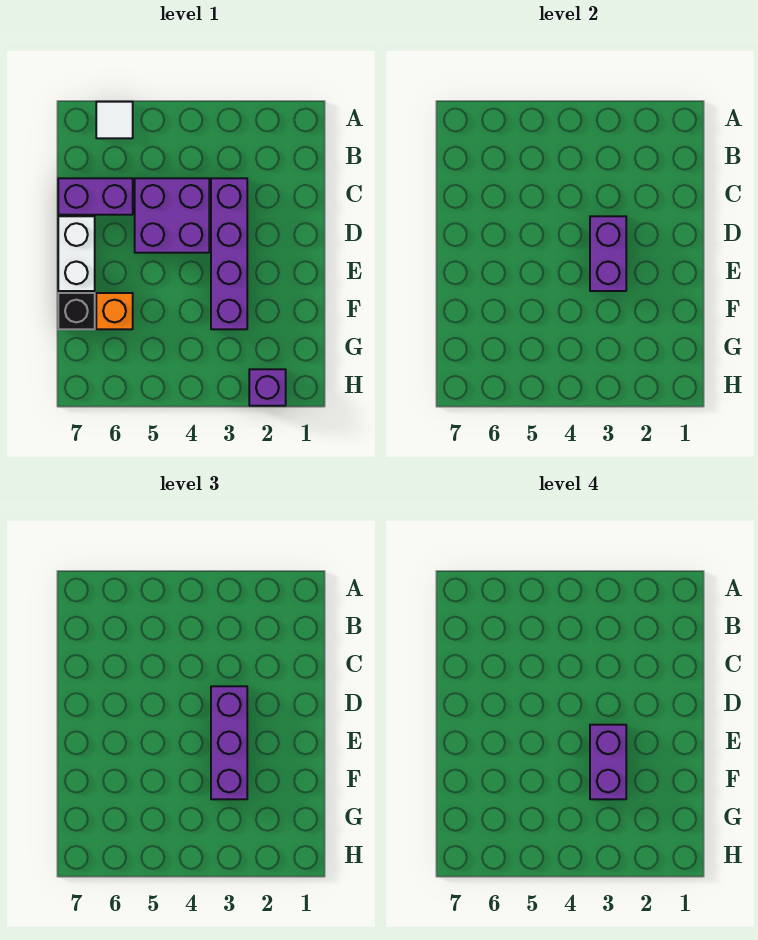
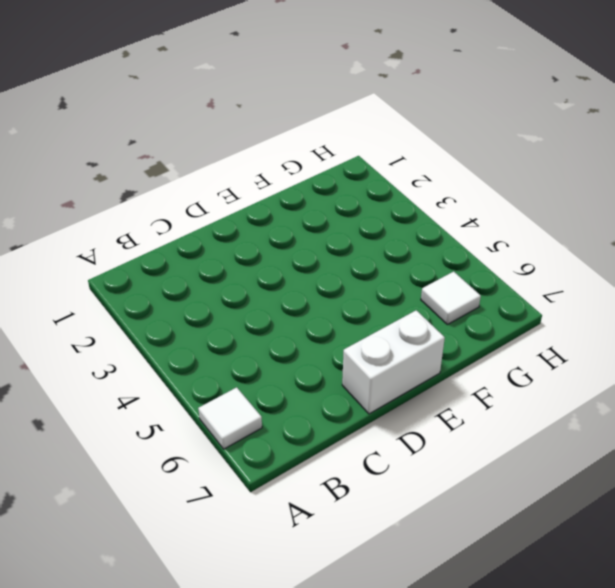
white tile G6 level 1 -> none
none -> purple brick C3:F3 level 1
none -> purple brick C4:D5 level 1

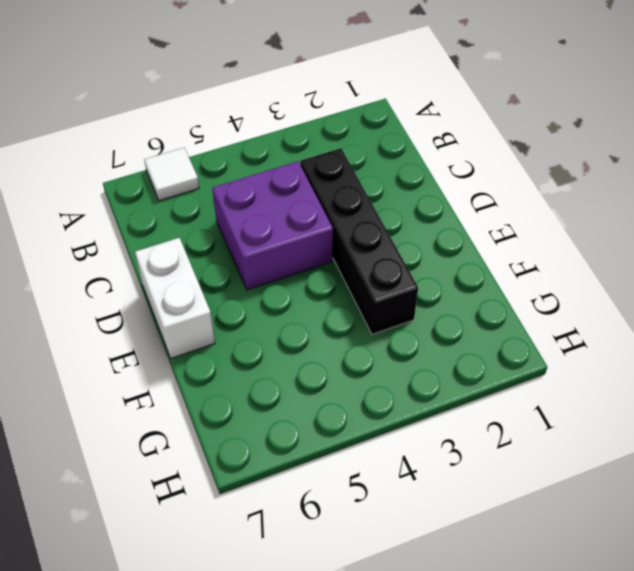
black brick C3:F3 level 1 -> purple brick C3:F3 level 1
none -> purple brick C6:C7 level 1
none -> orange brick F6 level 1

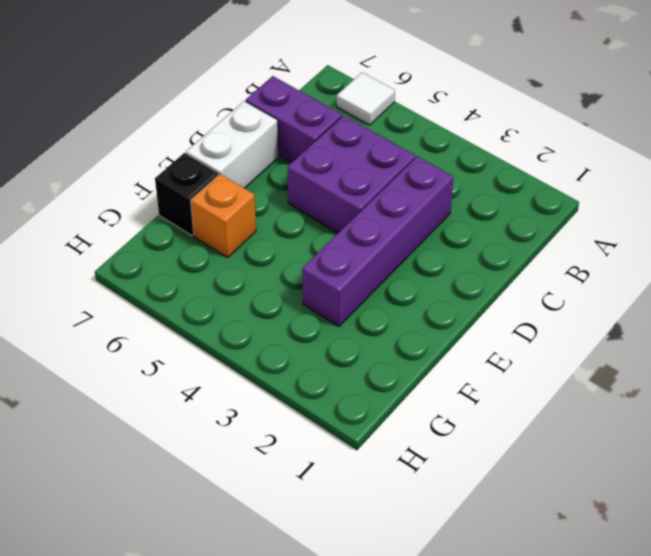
none -> purple brick H2 level 1
none -> purple brick D3:E3 level 2

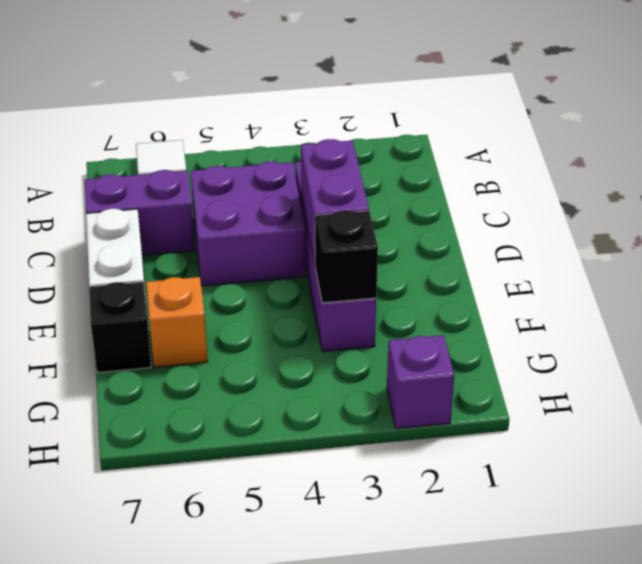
black brick F3 level 2 -> none
none -> purple brick D3:F3 level 3
none -> purple brick E3:F3 level 4

